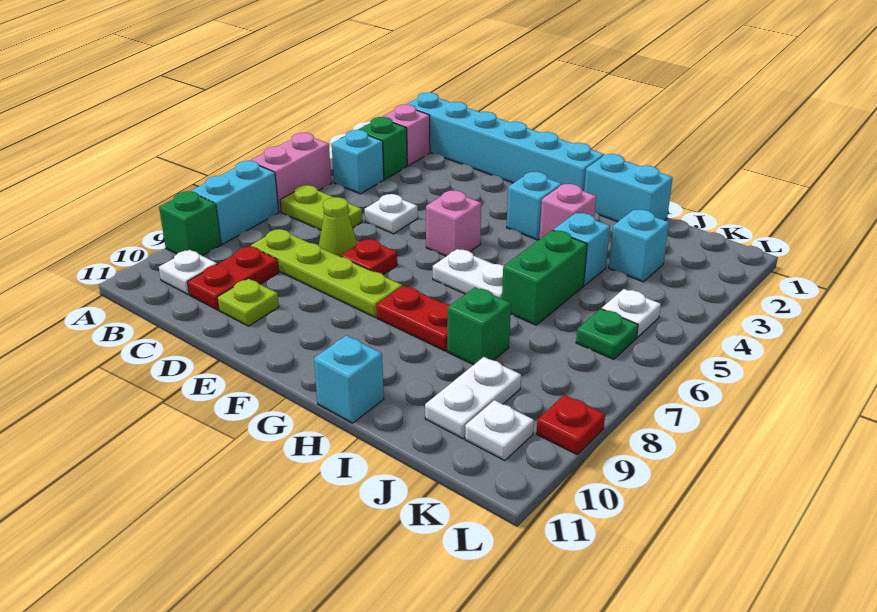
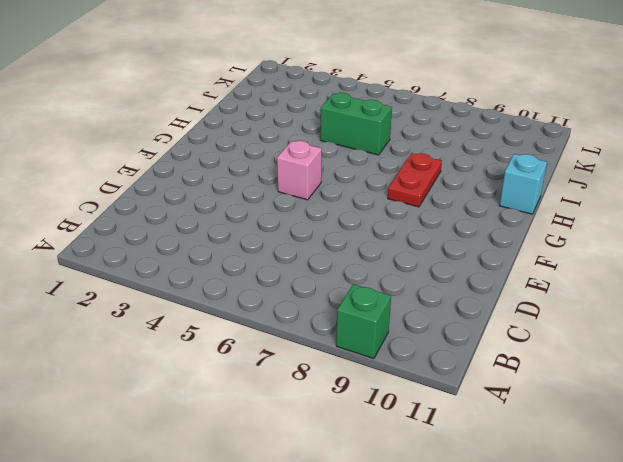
none -> pink brick A5:A6 level 1
none -> cyan brick A7:A8 level 1
none -> cyan brick B1:G1 level 1
none -> pink brick B2 level 1

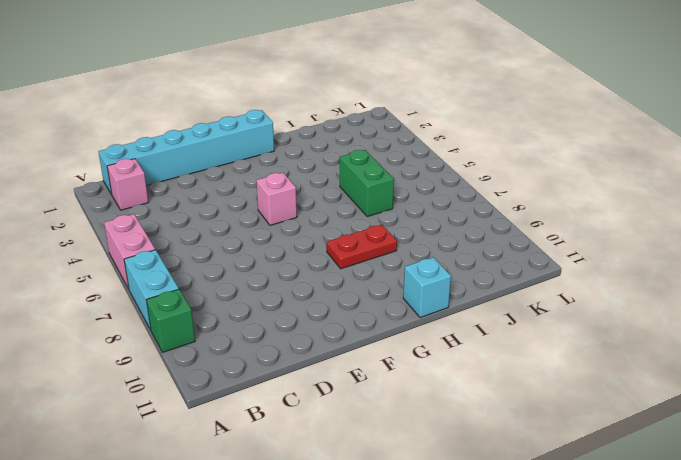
none -> green brick B3 level 1
none -> cyan brick B4 level 1
none -> lime plate B6:C6 level 1
none -> white plate B10 level 1

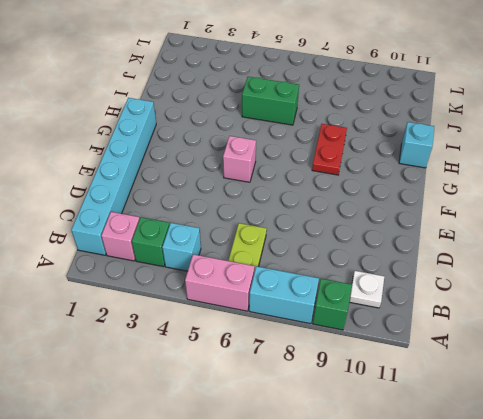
none -> lime plate C8:F8 level 1
none -> red plate C9:C10 level 1
none -> white plate D5 level 1
none -> lime cone D7 level 1

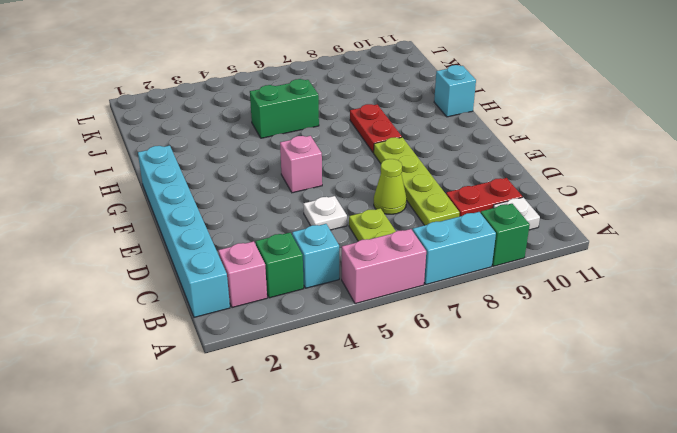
none -> lime plate D10 level 1
none -> red plate E7 level 1
none -> cyan brick G3 level 1
none -> white plate G6:H6 level 1

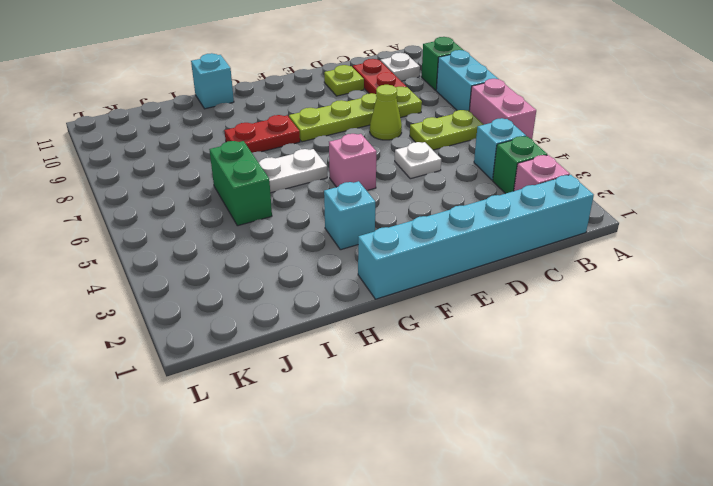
none -> red plate E7 level 1
none -> cyan brick H1:I1 level 1
none -> pink brick H3 level 1
none -> cyan brick I4 level 1

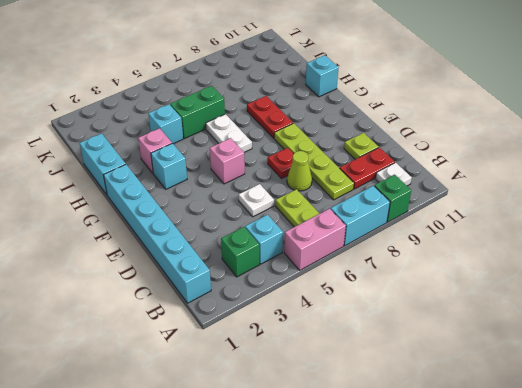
none -> pink brick B2 level 1
none -> green brick I8 level 1
none -> cyan brick J3 level 1
none -> white plate J9:J10 level 1

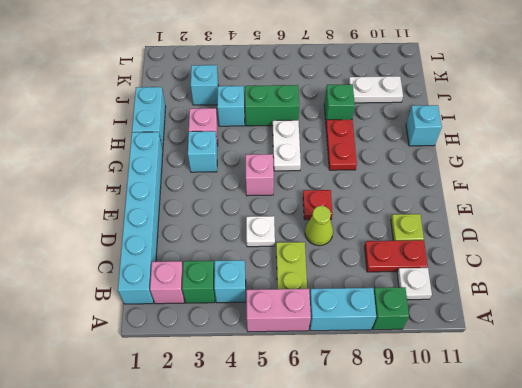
none -> lime plate C8:F8 level 1
none -> white plate K5 level 1
none -> green plate K6 level 1
none -> white plate K10 level 1

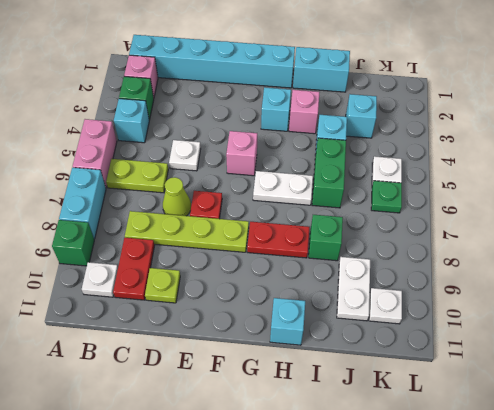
none -> red plate L9 level 1

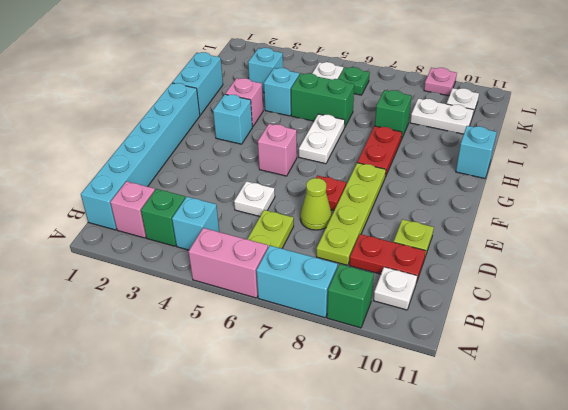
pink plate L9 level 1 -> red plate L9 level 1

